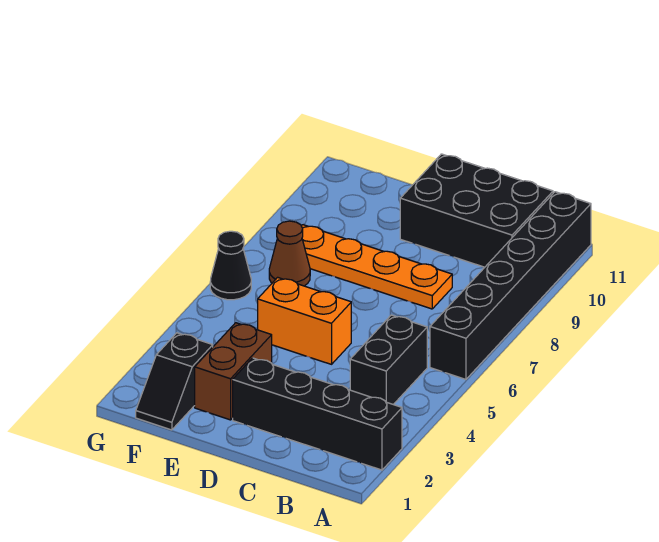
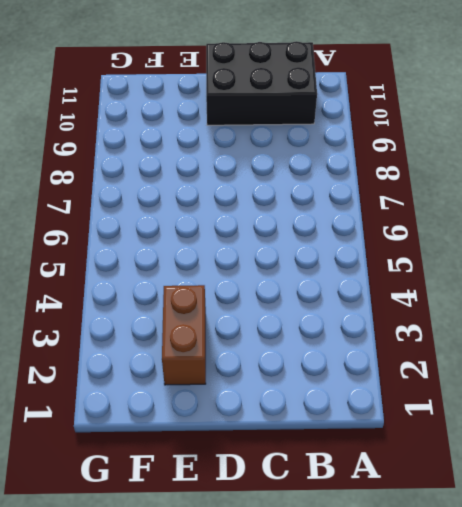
none -> black brick A2:D2 level 1
none -> black brick A6:A11 level 1

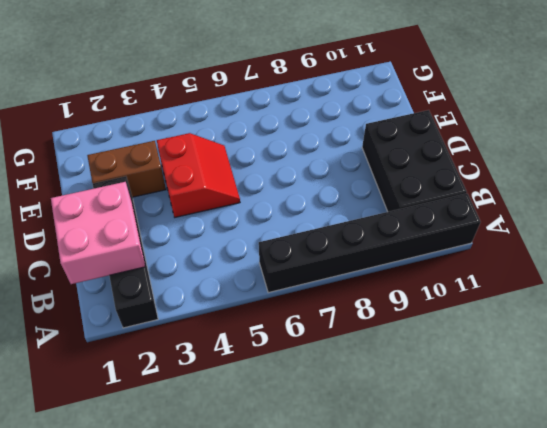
pink brick B1:C2 level 2 -> none
red slope D4:E5 level 1 top 4 -> orange brick D5:E5 level 1
none -> black brick B4:B5 level 1
none -> orange plate C8:F8 level 1

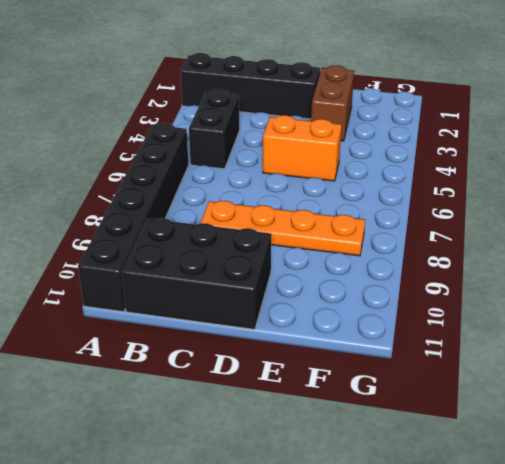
none -> black slope F1:F2 level 1 top 2
none -> brown cone F7 level 1

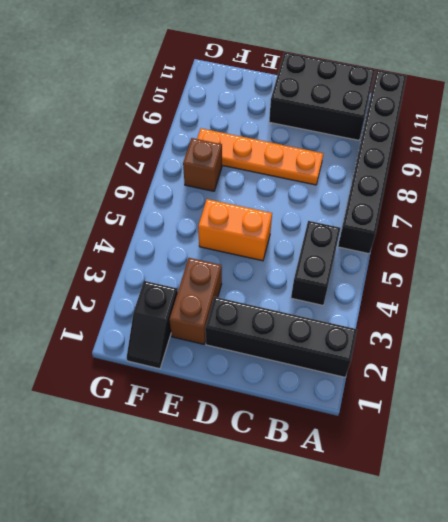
brown brick F7 level 1 -> brown cone F7 level 1
none -> black cone G6 level 1

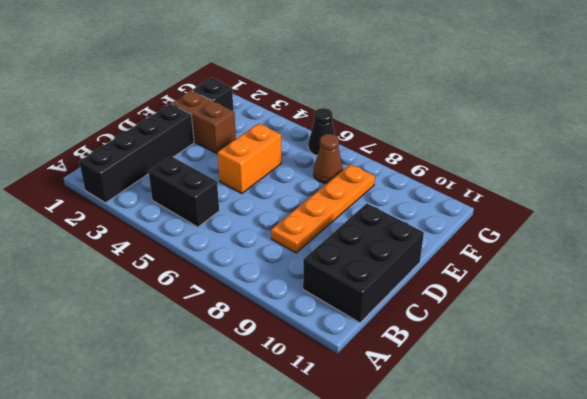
none -> black brick A6:A11 level 1

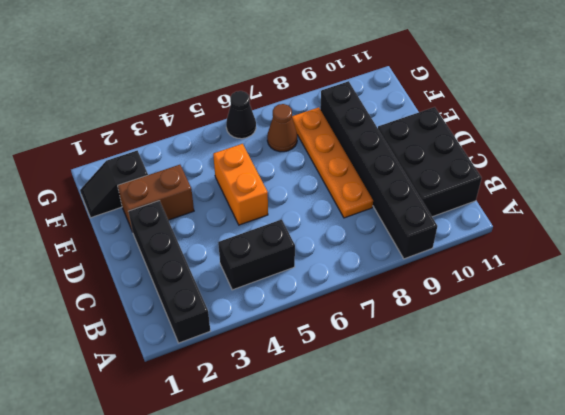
black brick A9:F9 level 1 -> black brick A6:A11 level 1

